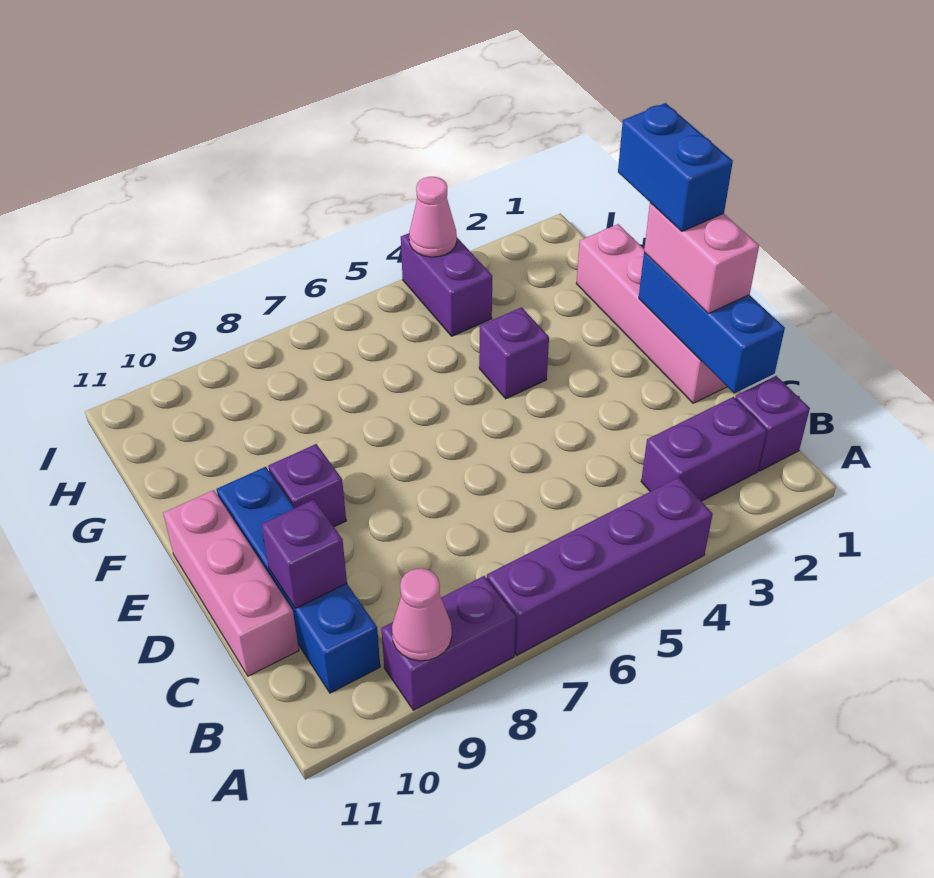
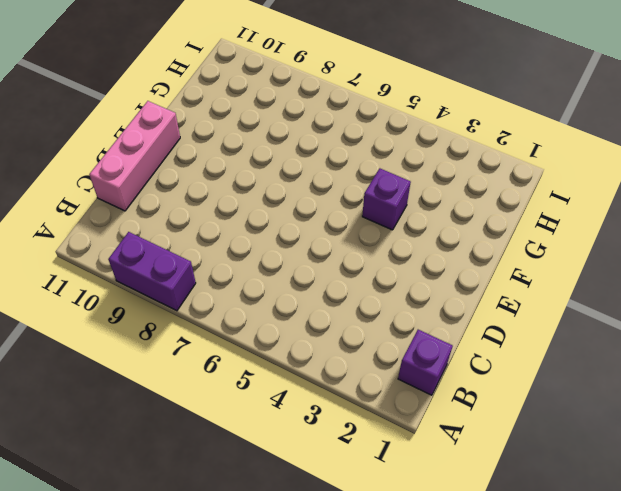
none -> purple brick A4:A7 level 1
none -> purple brick B2:B3 level 1
none -> blue brick B10:E10 level 1

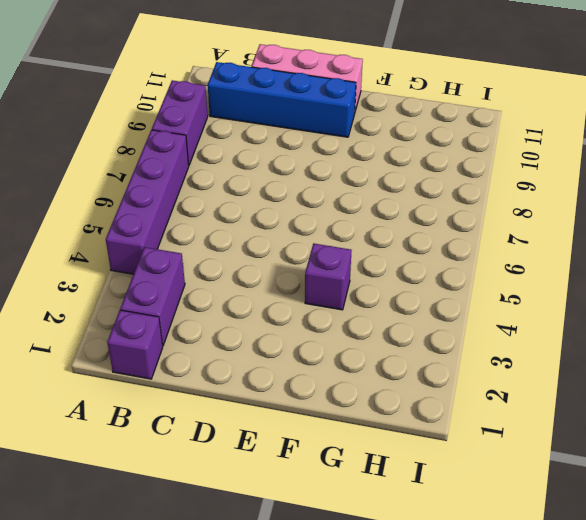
none -> pink brick D1:G1 level 1
none -> purple brick E9 level 1
none -> purple brick H4:I4 level 1

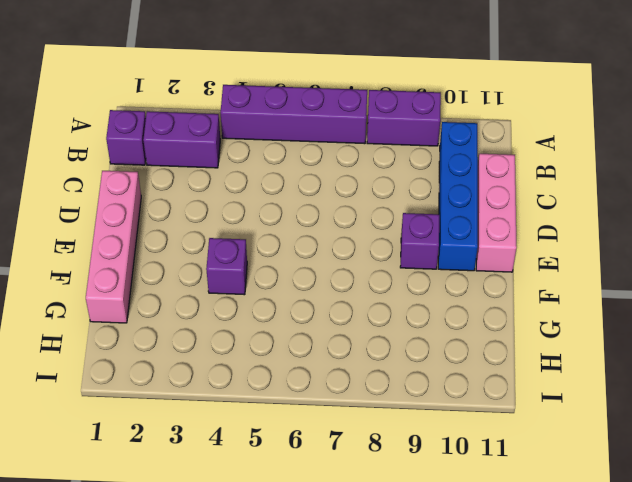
none -> purple brick H4:I4 level 1
none -> pink cone A9 level 2
none -> blue brick C1:E1 level 2

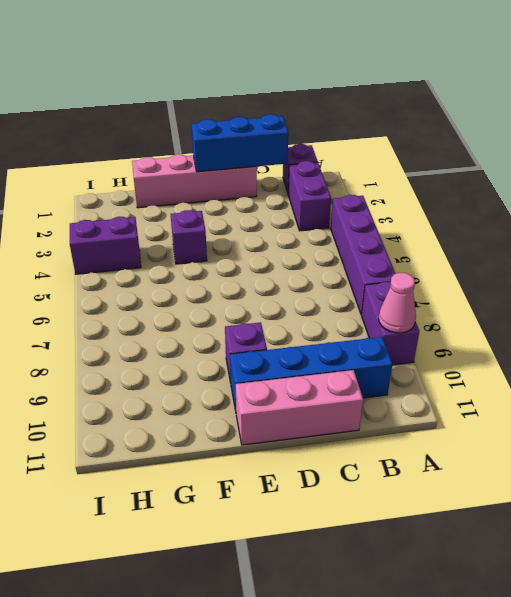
none -> purple brick C10 level 2
none -> pink cone I4 level 2
none -> pink brick D1:E1 level 3

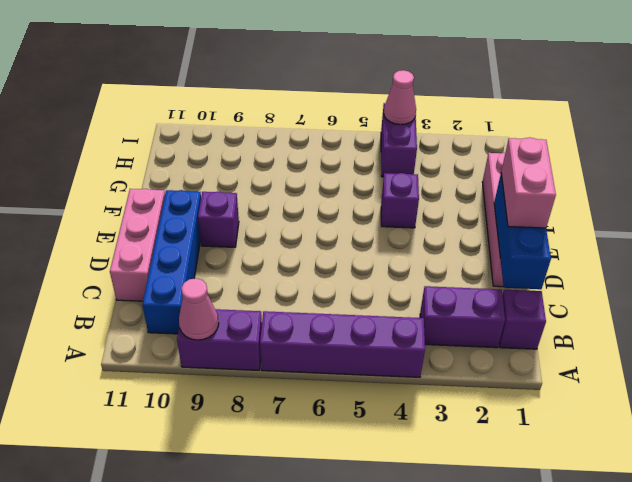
none -> purple brick C10 level 2
none -> blue brick E1:F1 level 4

